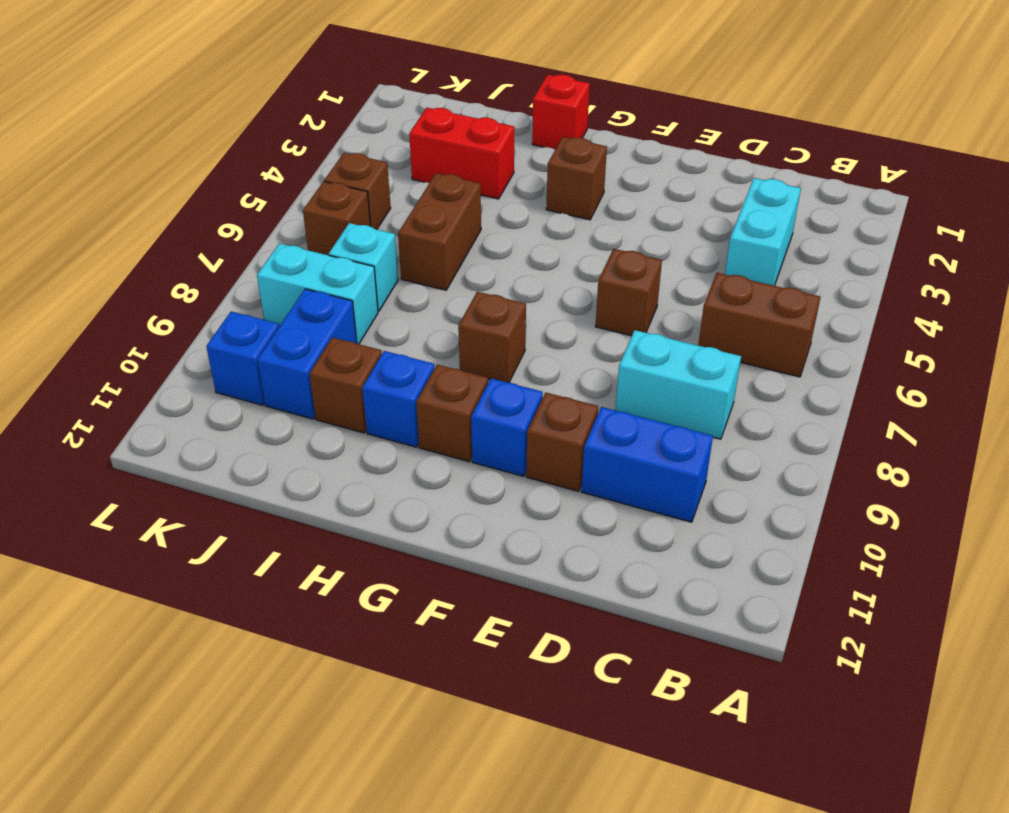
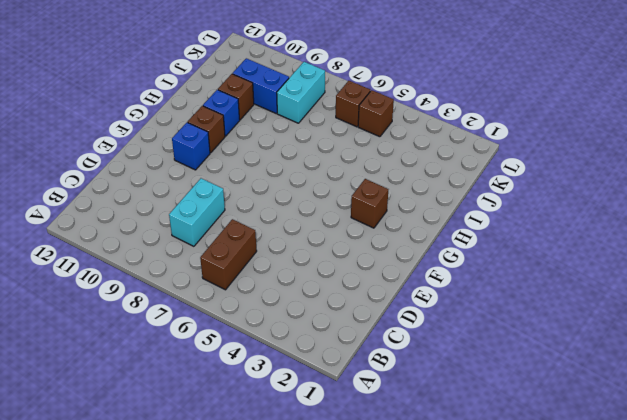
none -> cyan brick C3:C4 level 1
none -> blue brick C10:D10 level 1
none -> brown brick E6 level 1

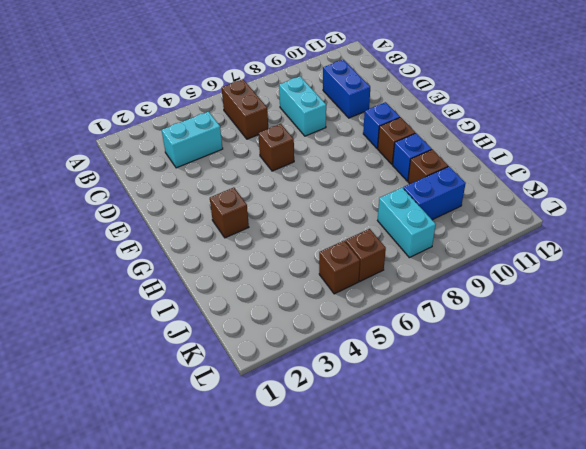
none -> brown brick E10 level 1
none -> brown brick G8 level 1
none -> red brick H1 level 1

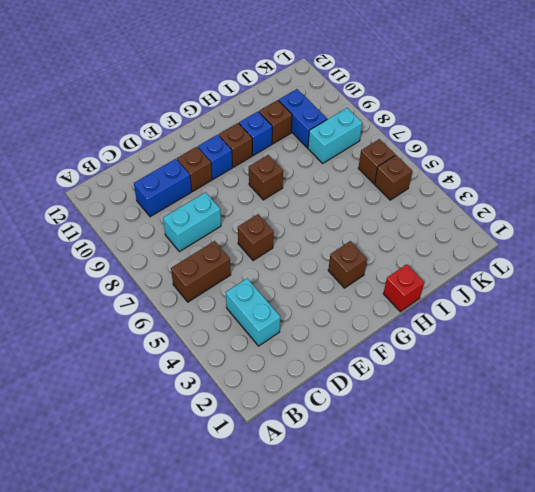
none -> red brick I3:J3 level 1
none -> brown brick I5:I6 level 1
none -> cyan brick J7 level 1

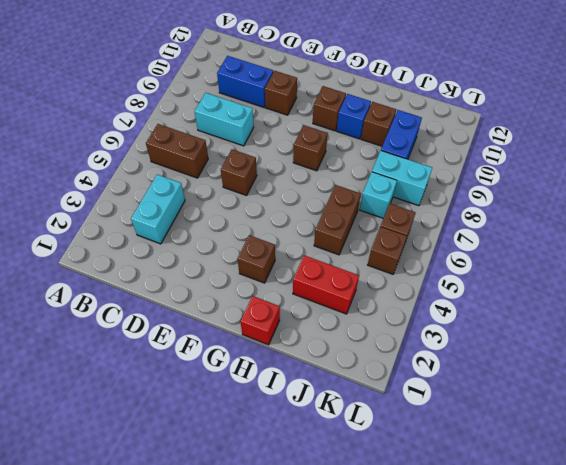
none -> blue brick F10 level 1
none -> blue brick K10 level 1

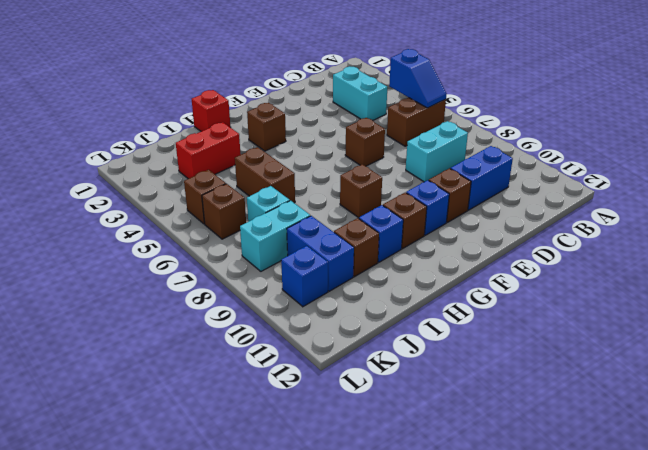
blue slope B5:B6 level 2 top 5 -> none

